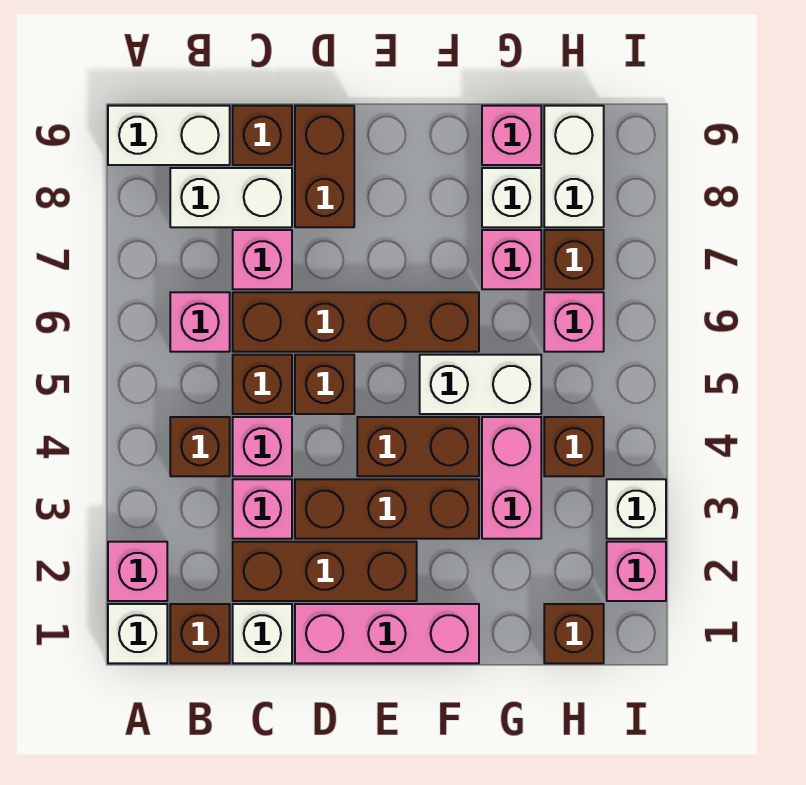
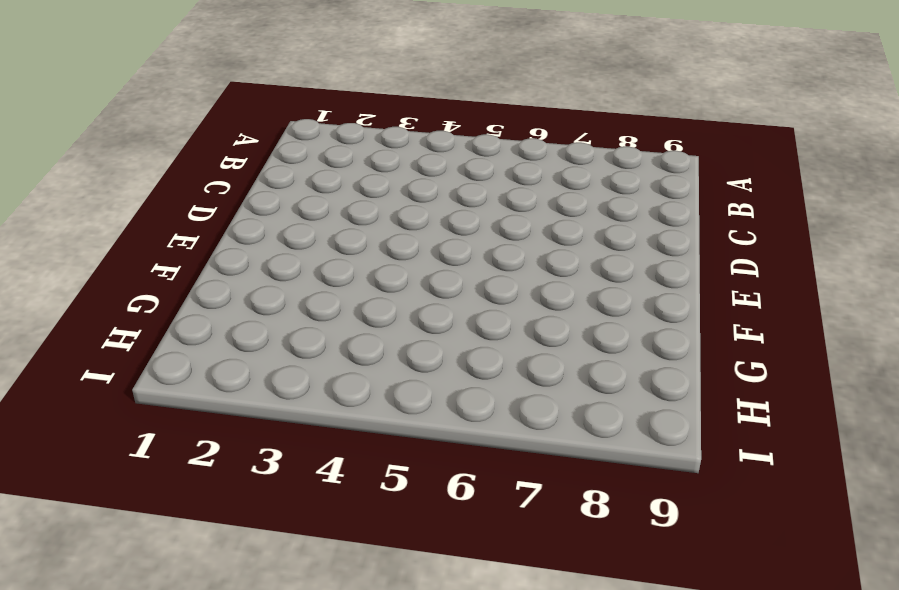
none -> white brick A1 level 1
none -> pink brick A2 level 1
none -> white brick A9:B9 level 1
none -> brown brick B1 level 1

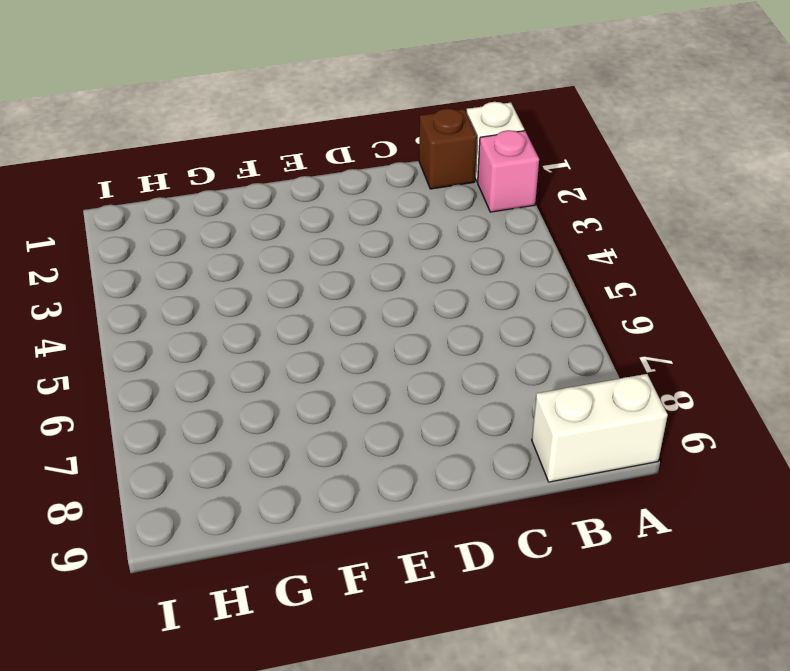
none -> brown brick B4 level 1
none -> pink brick B6 level 1
none -> white brick B8:C8 level 1
none -> white brick C1 level 1

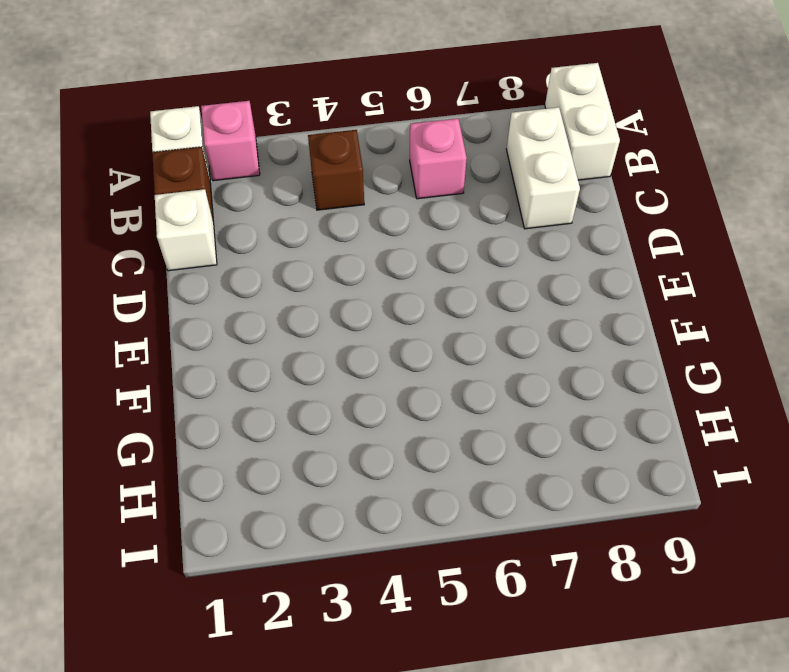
none -> brown brick C2:E2 level 1
none -> pink brick C3 level 1
none -> pink brick C4 level 1
none -> brown brick C5 level 1

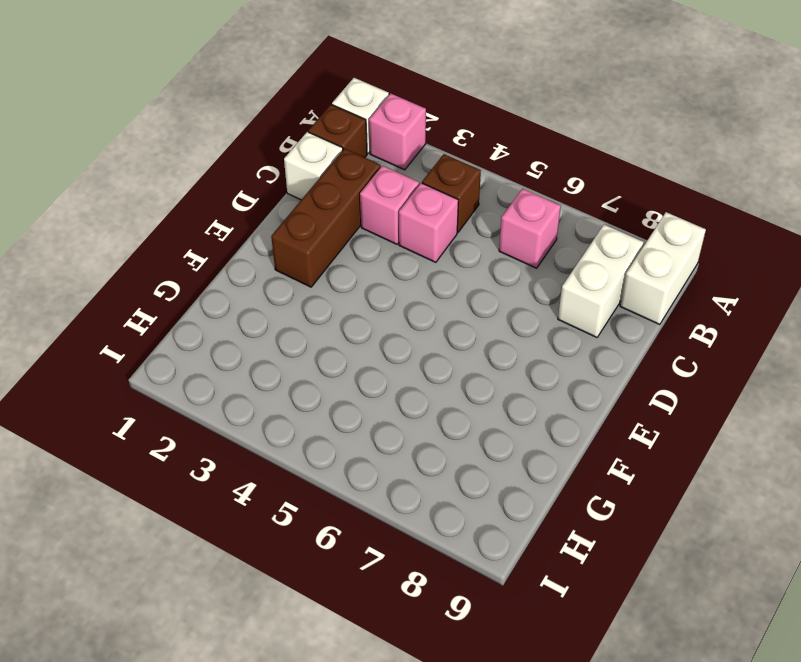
none -> brown brick C5 level 1
none -> brown brick C6:F6 level 1
none -> pink brick C7 level 1
none -> brown brick C9 level 1

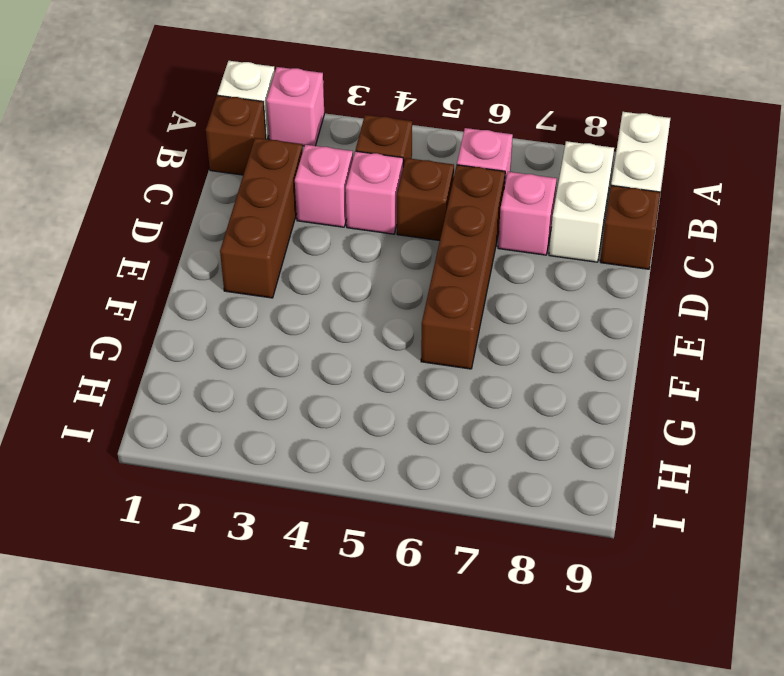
none -> white brick C1 level 1
none -> pink brick D1:F1 level 1
none -> brown brick D3:F3 level 1
none -> brown brick D5 level 1

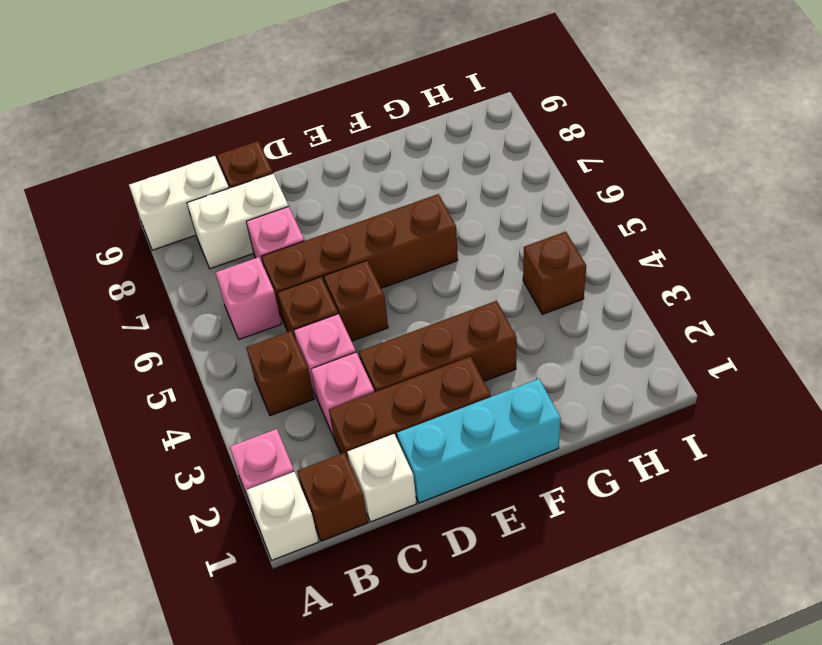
cyan brick D1:F1 level 1 -> pink brick D1:F1 level 1
none -> brown brick D8:D9 level 1
none -> brown brick E4:F4 level 1
none -> white brick F5:G5 level 1
none -> pink brick G3:G4 level 1

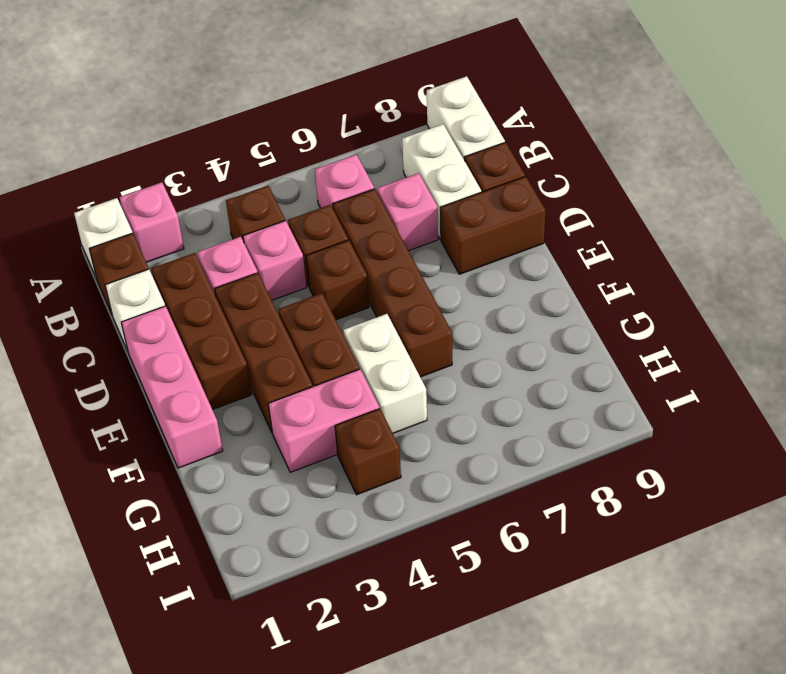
none -> pink brick G7 level 1
none -> white brick G8 level 1
none -> pink brick G9 level 1
none -> brown brick H1 level 1

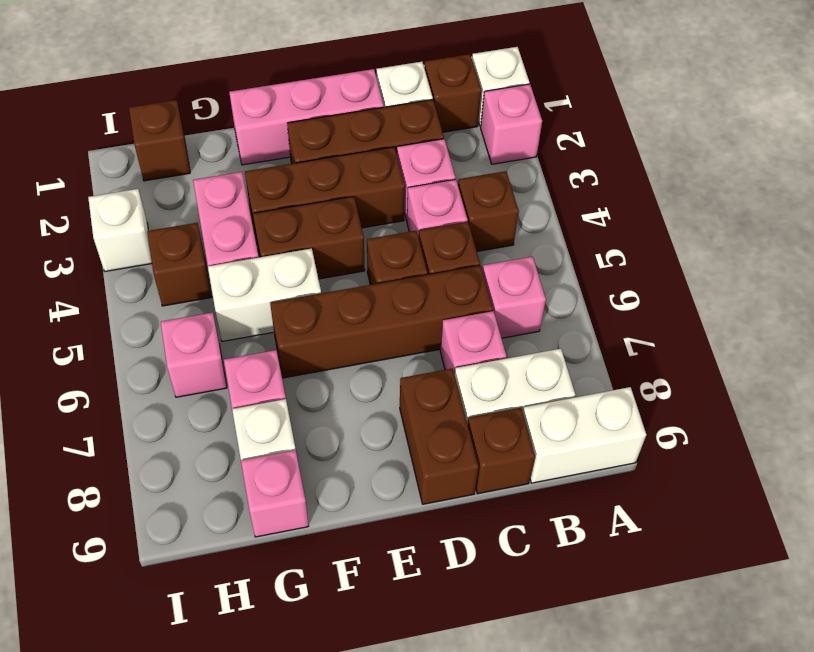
none -> brown brick H7 level 1
none -> white brick H8:H9 level 1
none -> pink brick I2 level 1

